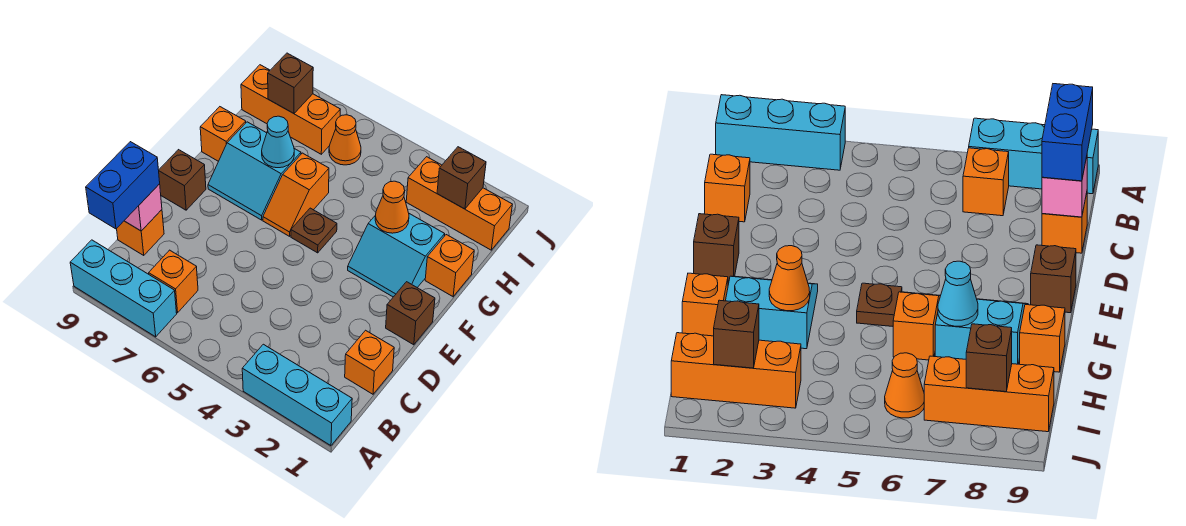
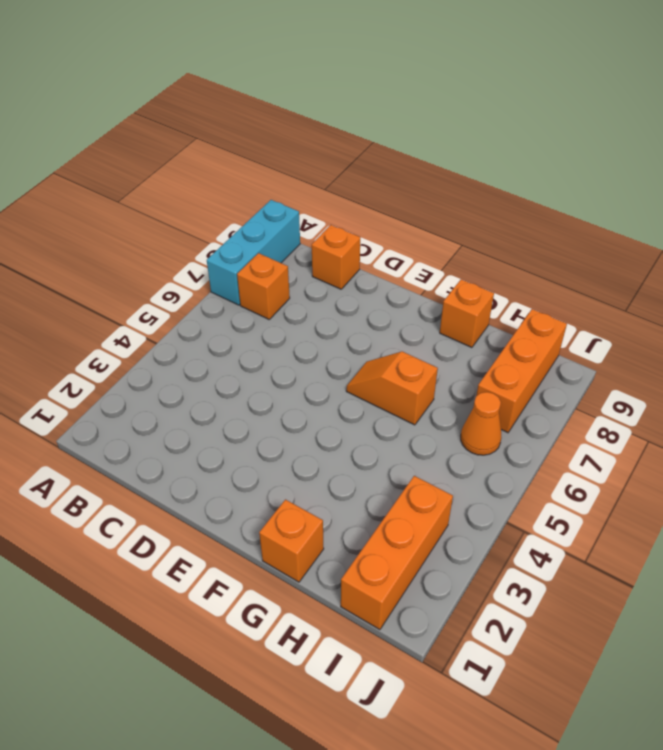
none -> cyan brick A1:A3 level 1
none -> orange brick C1 level 1
none -> brown brick E1 level 1

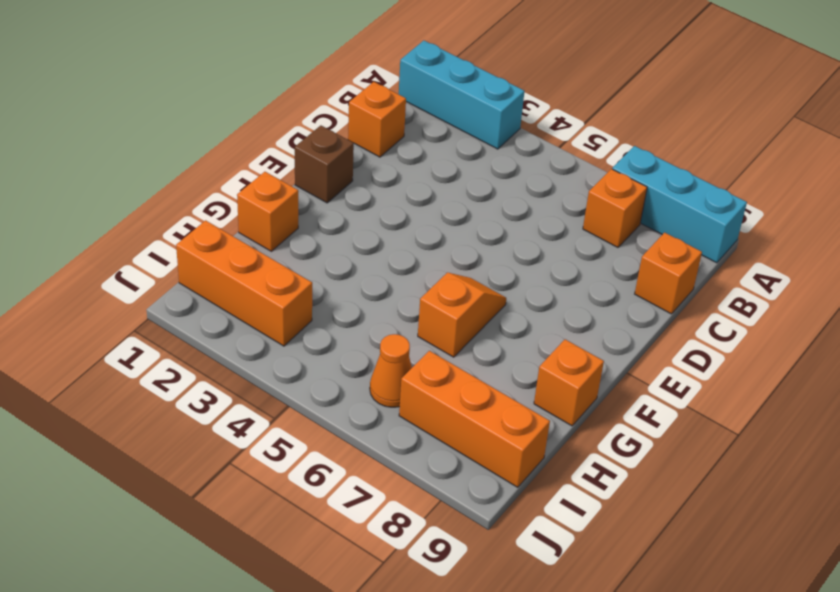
none -> brown brick E9 level 1
none -> cyan slope F2:G3 level 1 top G
none -> brown plate F5 level 1

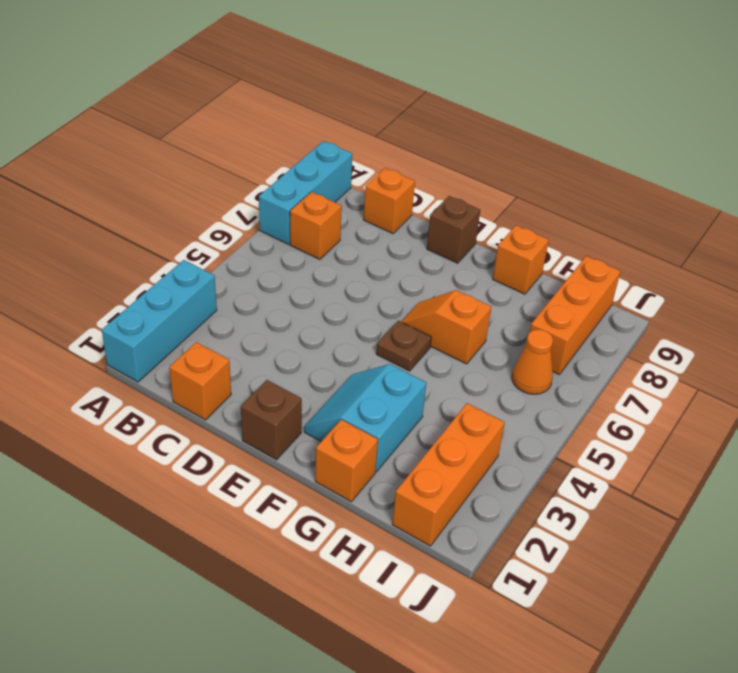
none -> cyan slope F7:G8 level 1 top G
none -> pink brick C9 level 2
none -> orange cone G3 level 2

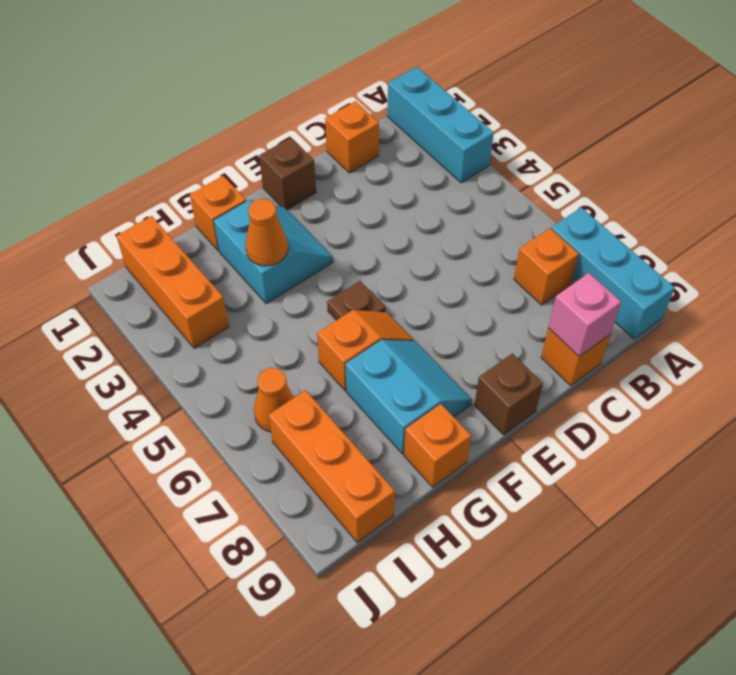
none -> cyan cone G7 level 2
none -> brown brick I2 level 2
none -> brown brick I8 level 2

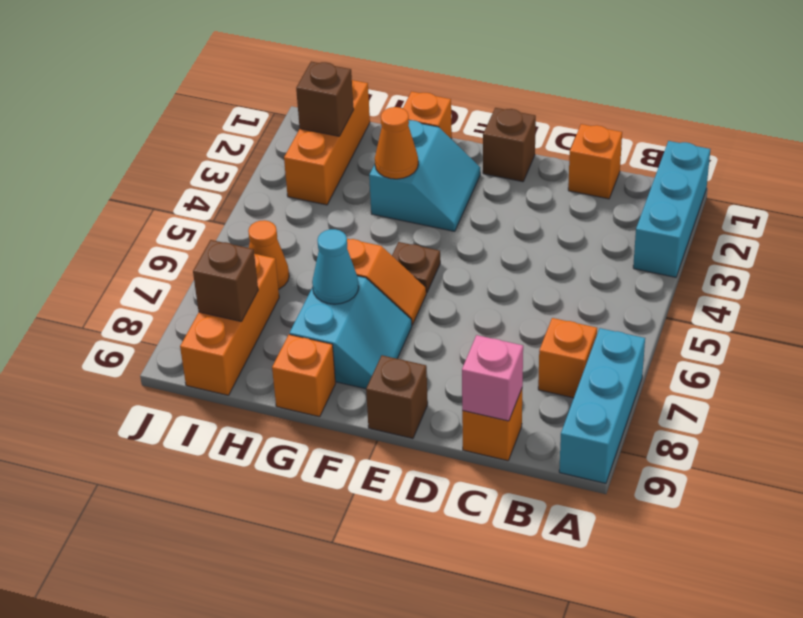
none -> blue brick B9:C9 level 3

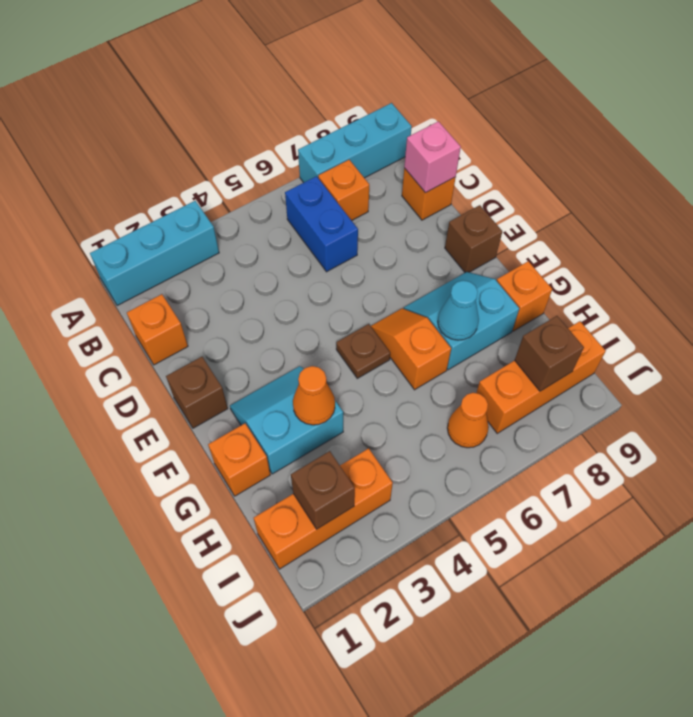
blue brick B6:C6 level 1 -> blue brick B9:C9 level 3

